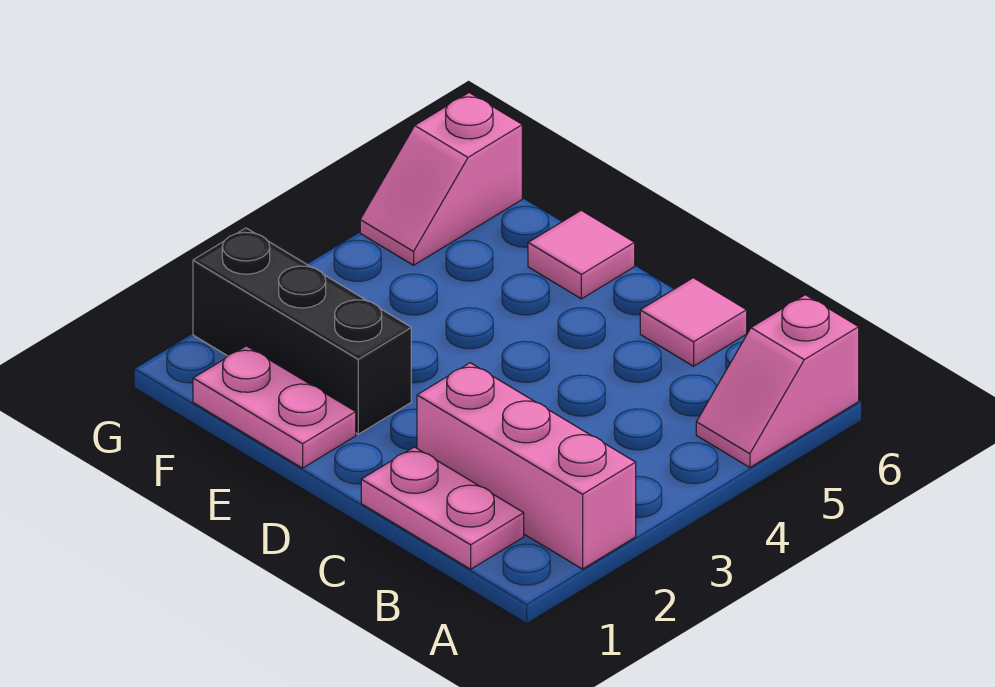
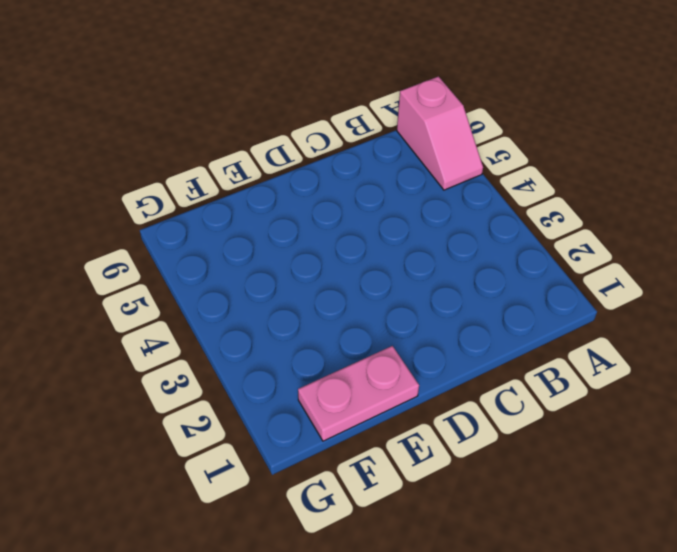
none -> pink brick A2:C2 level 1
none -> pink plate B1:C1 level 1

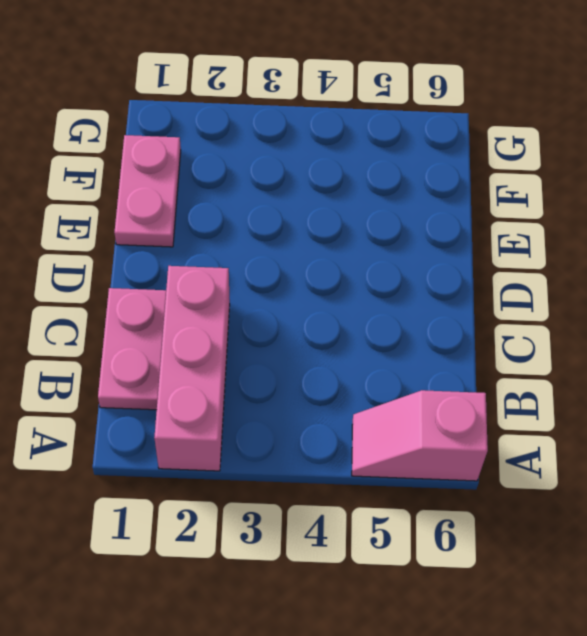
none -> pink tile C6 level 1
none -> black brick E2:G2 level 1

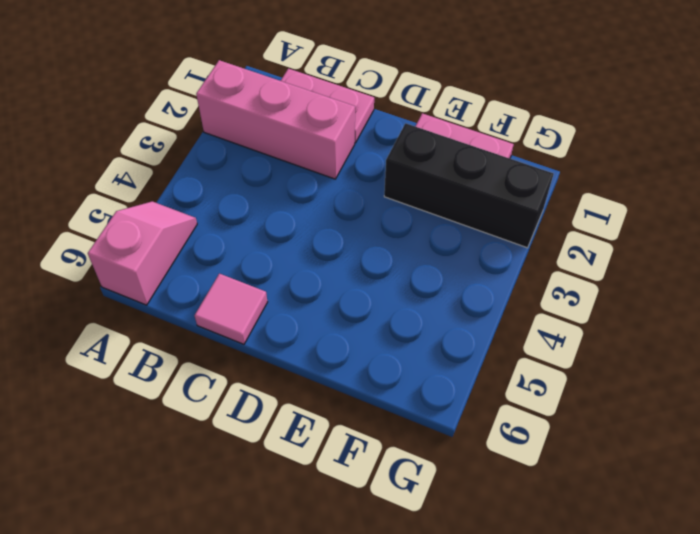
none -> pink tile E6 level 1
none -> pink slope G5:G6 level 1 top 6

